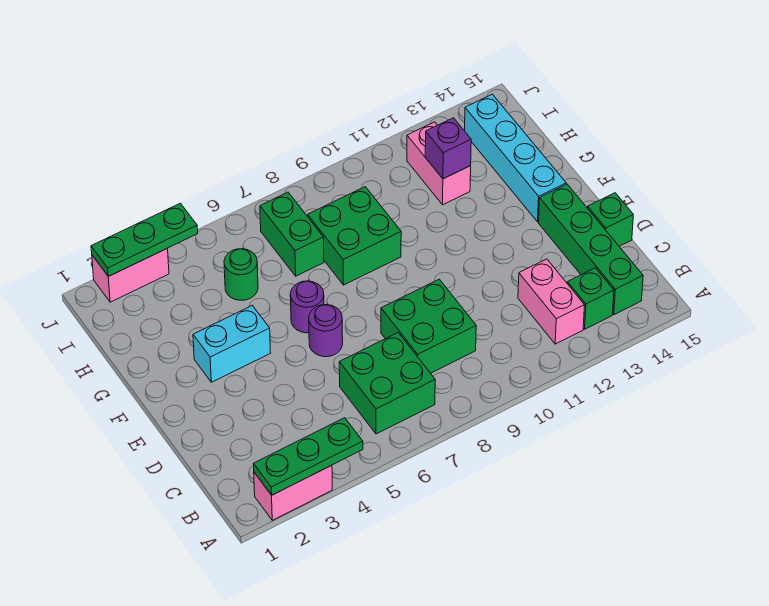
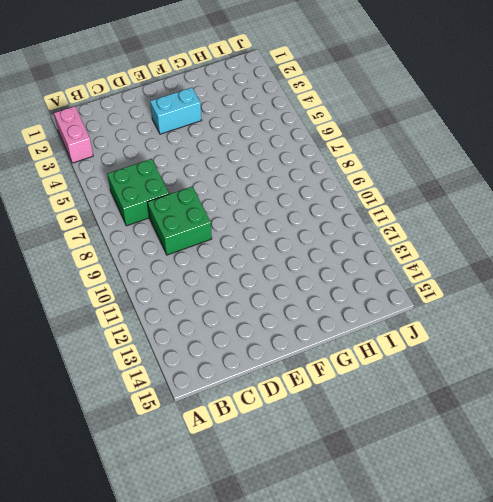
cyan brick E3:F3 level 1 -> cyan brick F3:F4 level 1
none -> pink brick B12:C12 level 1
none -> green brick B13 level 1
none -> green brick B14:E14 level 1

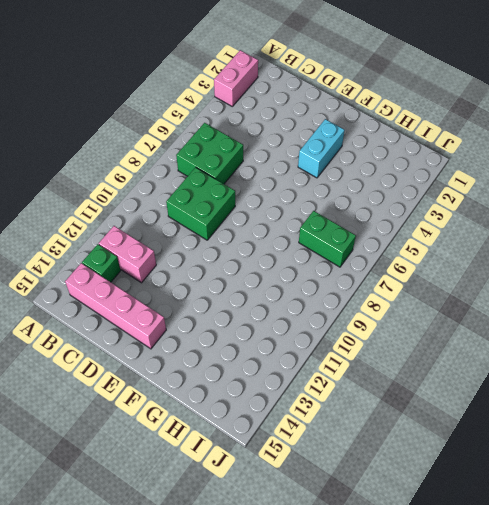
pink brick B14:E14 level 1 -> green brick B14:E14 level 1
none -> green brick D15 level 1
none -> purple round brick E6 level 1
none -> purple round brick F6 level 1

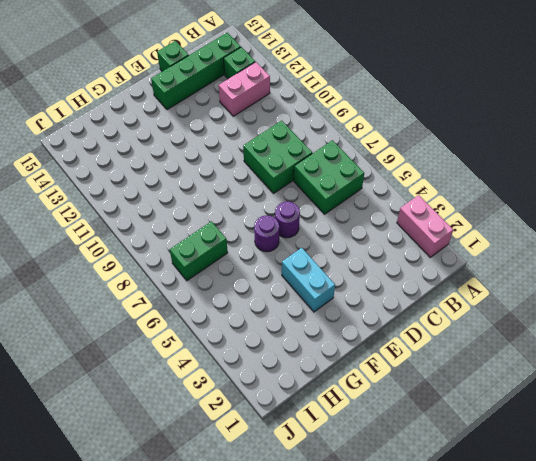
none -> cyan brick F14:I14 level 1
none -> green brick G8:H9 level 1
none -> green round brick H5 level 1

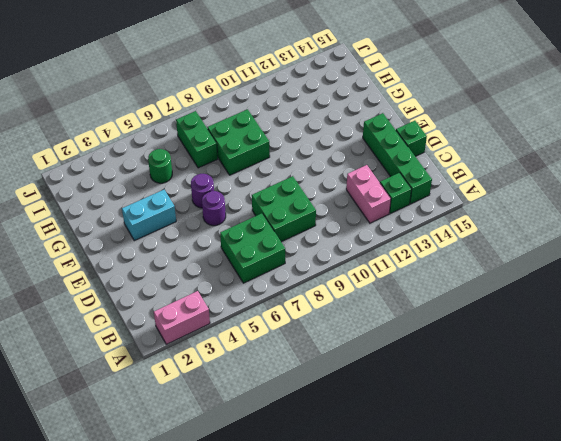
none -> cyan brick F14:I14 level 1
none -> pink brick H12:I12 level 1
none -> pink brick J2:J3 level 1

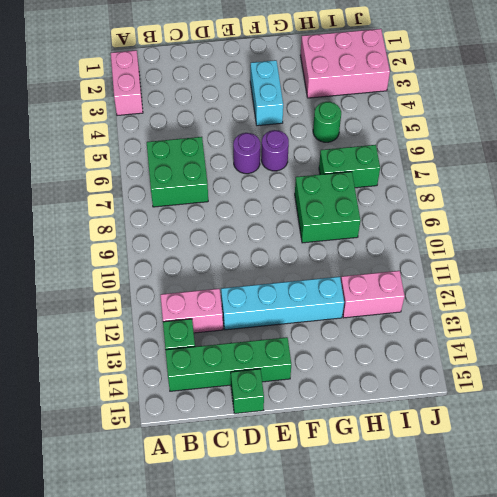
cyan brick D12:G12 level 1 -> cyan brick F14:I14 level 1
pink brick H2:J3 level 1 -> pink brick J2:J3 level 1
none -> green brick C8:D9 level 1
none -> green plate A2:A4 level 2
none -> purple brick H12 level 2

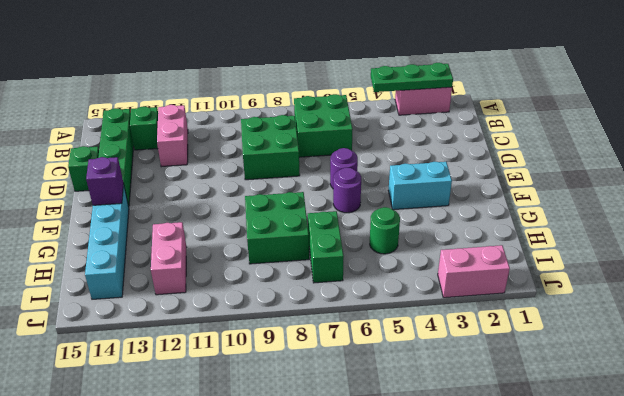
purple brick F14 level 2 -> purple brick H12 level 2
none -> green plate J2:J4 level 2

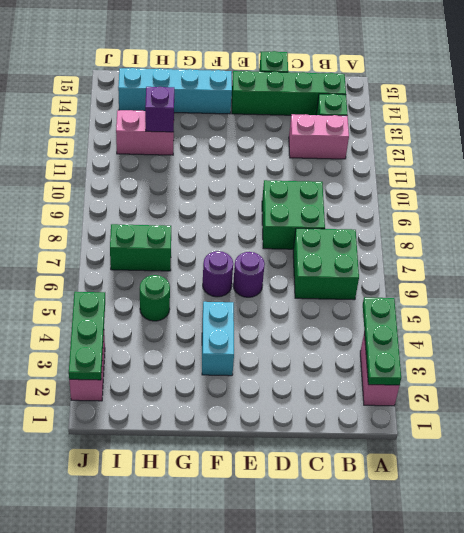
none -> green brick G8:H9 level 1

